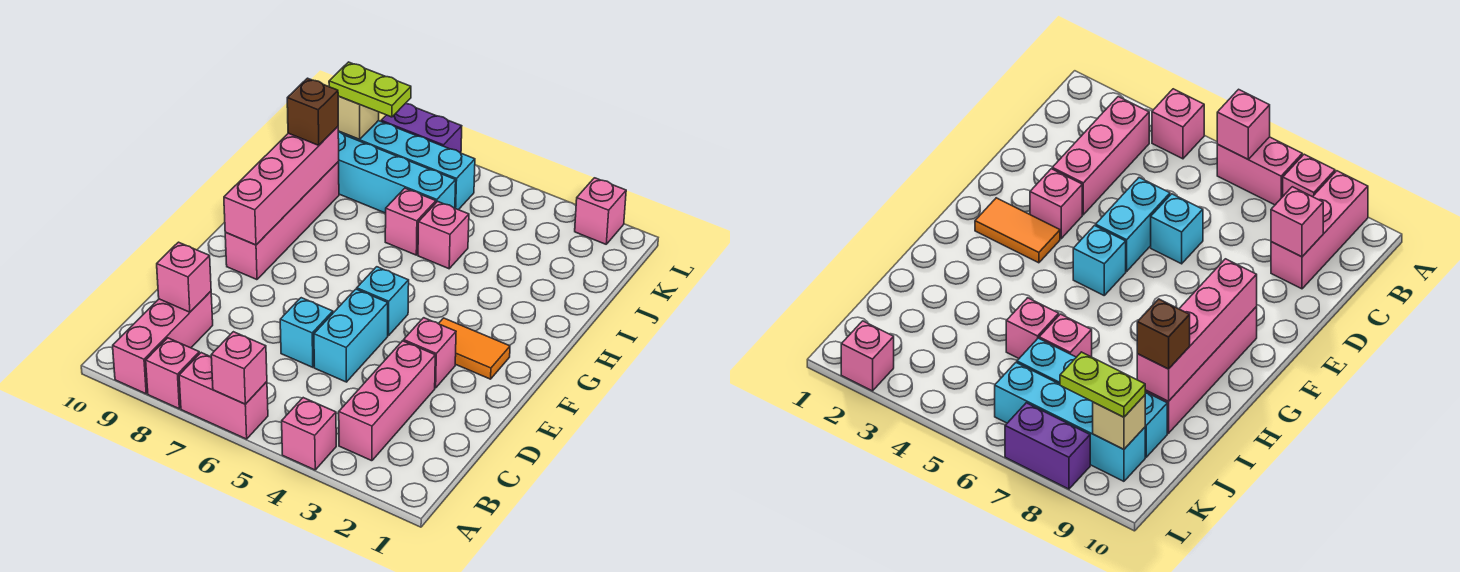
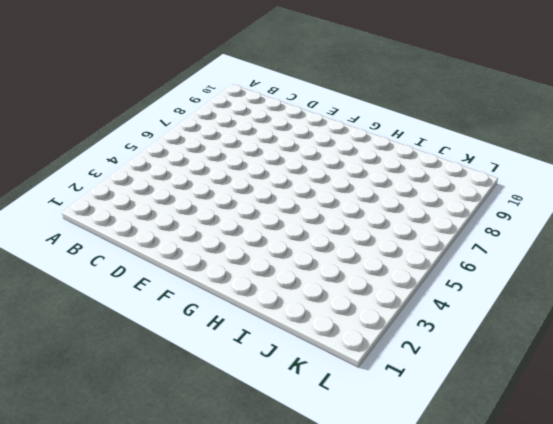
none -> pink brick A4 level 1
none -> pink brick A6:A7 level 1
none -> pink brick A8 level 1

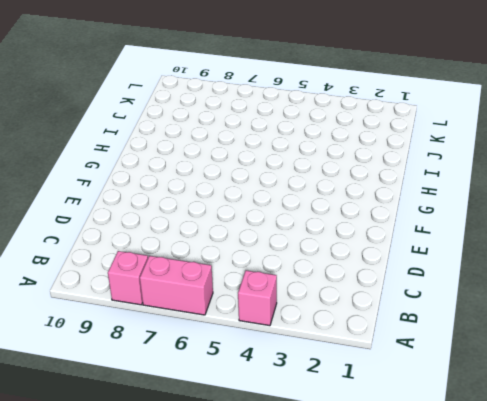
none -> pink brick A9:C9 level 1
none -> pink brick B3:D3 level 1
none -> cyan brick D5:E5 level 1

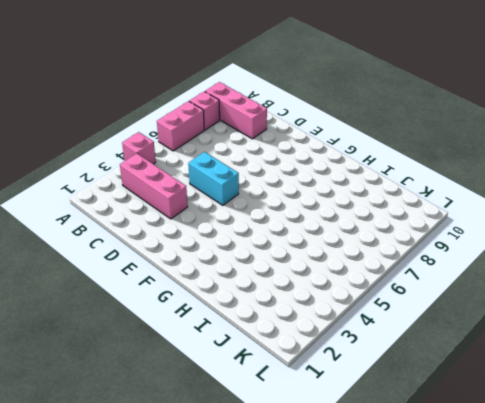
none -> cyan brick D6 level 1
none -> pink brick E3 level 1
none -> orange tile F2:F3 level 1

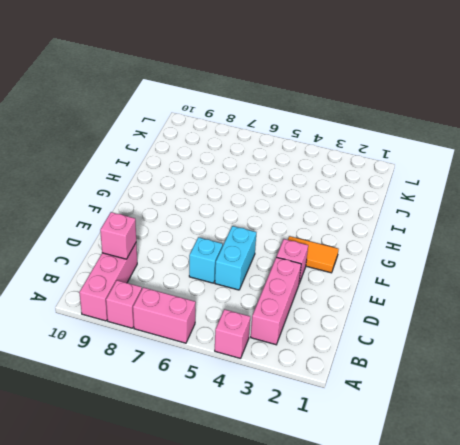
none -> cyan brick F5 level 1
none -> pink brick F9:I9 level 1
none -> pink brick I5 level 1

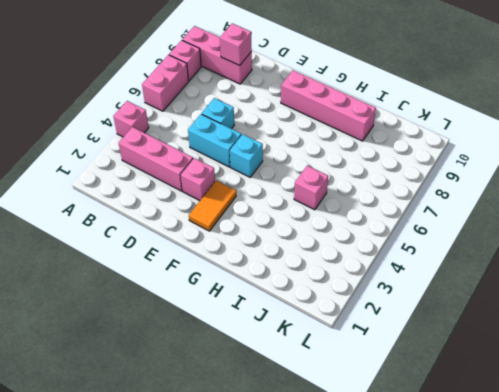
none -> pink brick I6 level 1
none -> cyan brick J6:J9 level 1
none -> cyan brick K6:K9 level 1

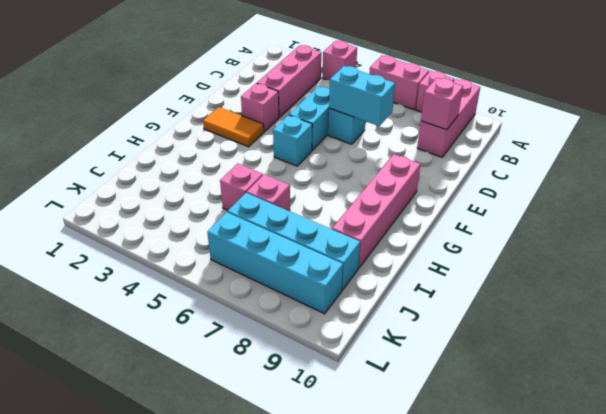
cyan brick D6:D7 level 2 -> none
none -> pink brick L2 level 1
none -> purple brick L7:L8 level 1
none -> pink brick A6 level 2

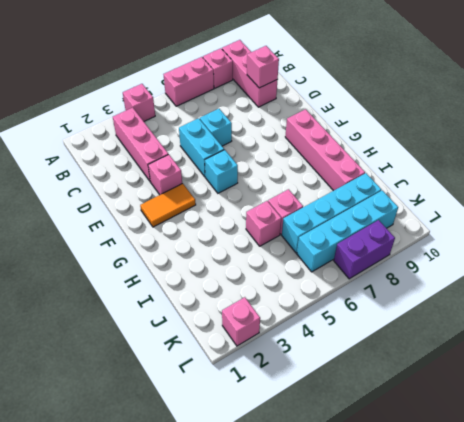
none -> pink brick A6 level 2
none -> pink brick F9:I9 level 2
none -> tan brick K9 level 2

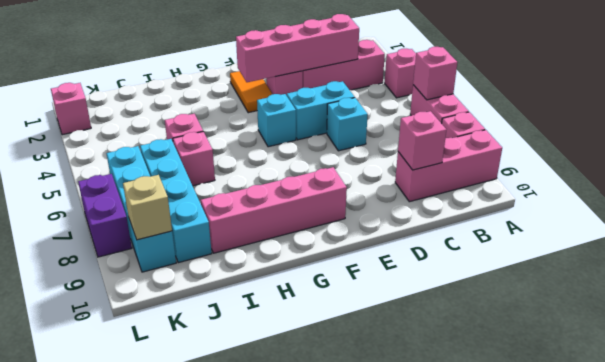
pink brick C3:F3 level 2 -> pink brick F9:I9 level 2
none -> brown brick I9 level 3
none -> lime plate K8:K9 level 3

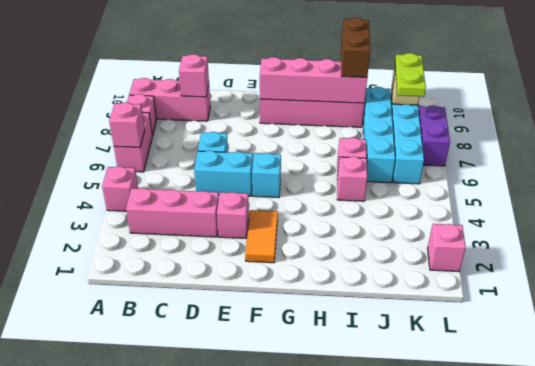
brown brick I9:I10 level 3 -> brown brick I9 level 3

